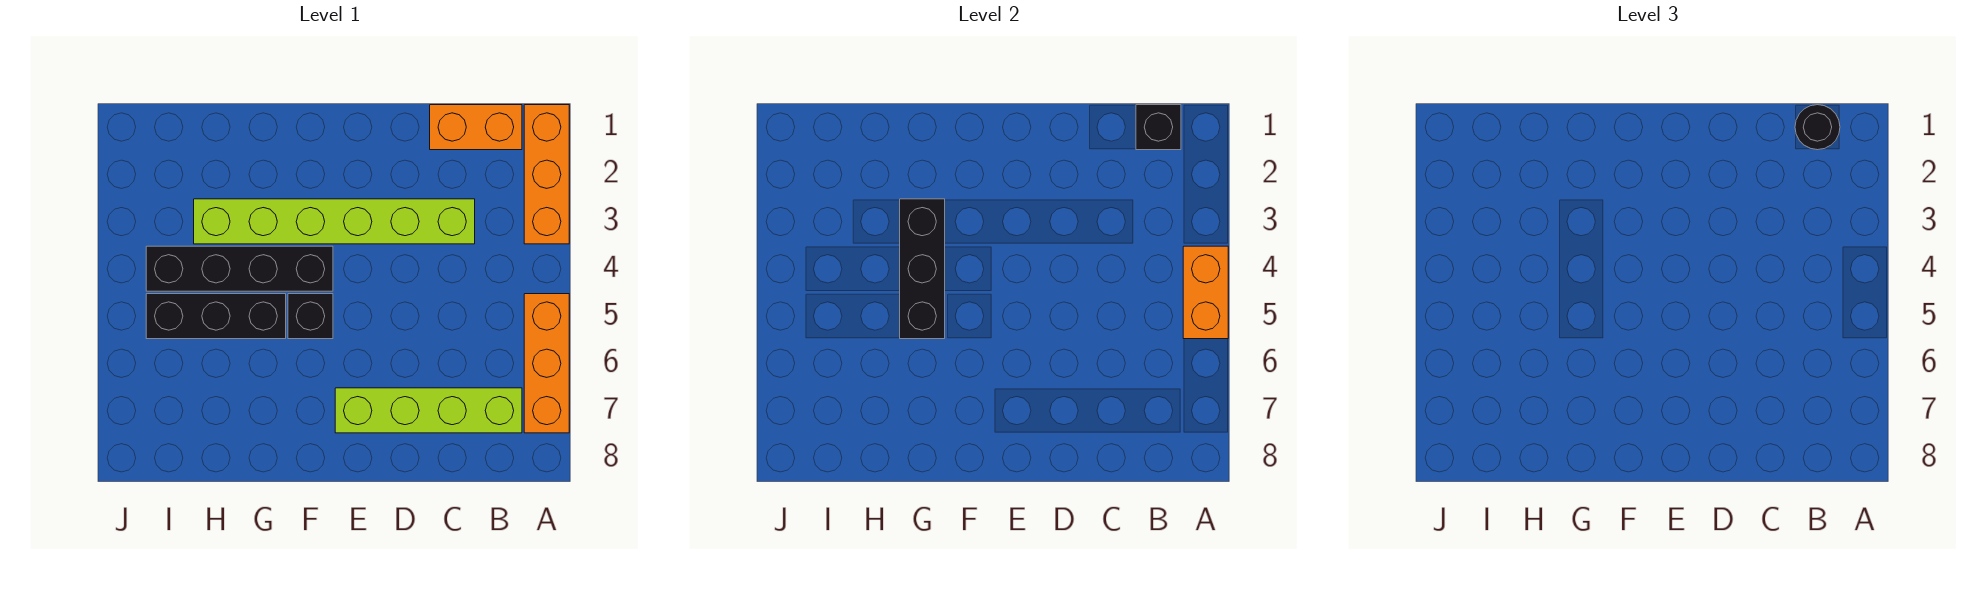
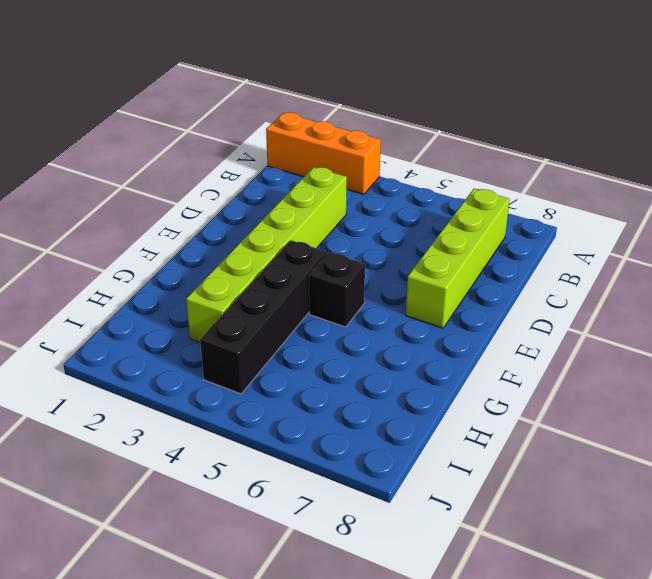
none -> orange brick A5:A7 level 1
none -> orange brick B1:C1 level 1
none -> black brick G5:I5 level 1

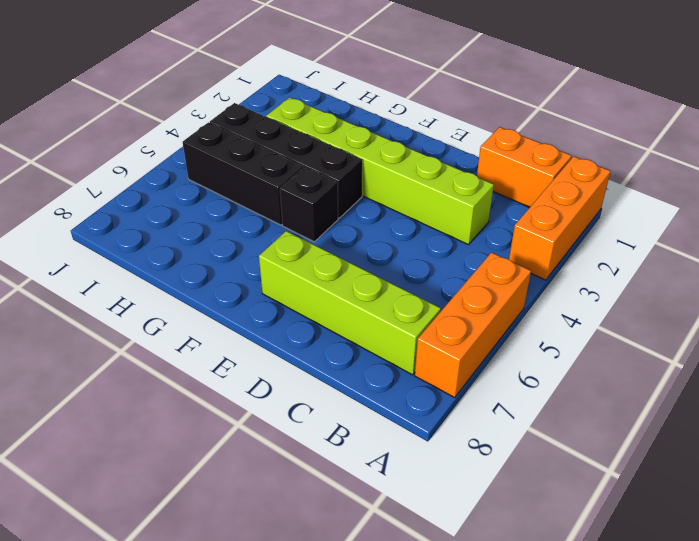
none -> orange brick A4:A5 level 2
none -> black brick B1 level 2
none -> black brick G3:G5 level 2

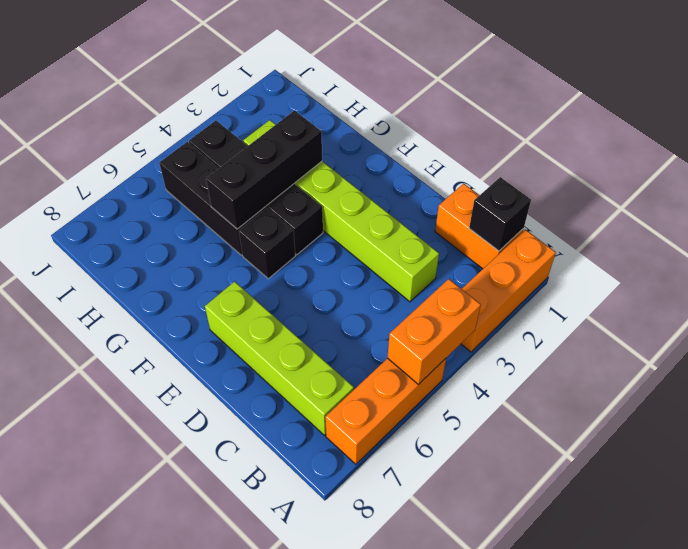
none -> black round brick B1 level 3

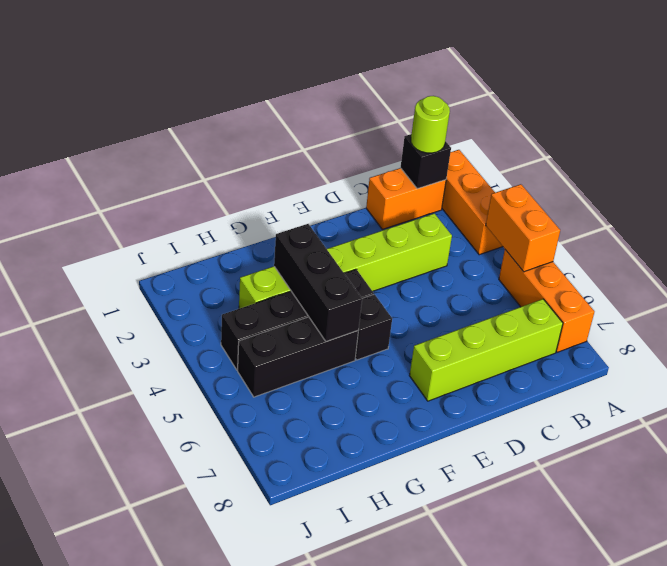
lime round brick B1 level 3 -> black round brick B1 level 3

